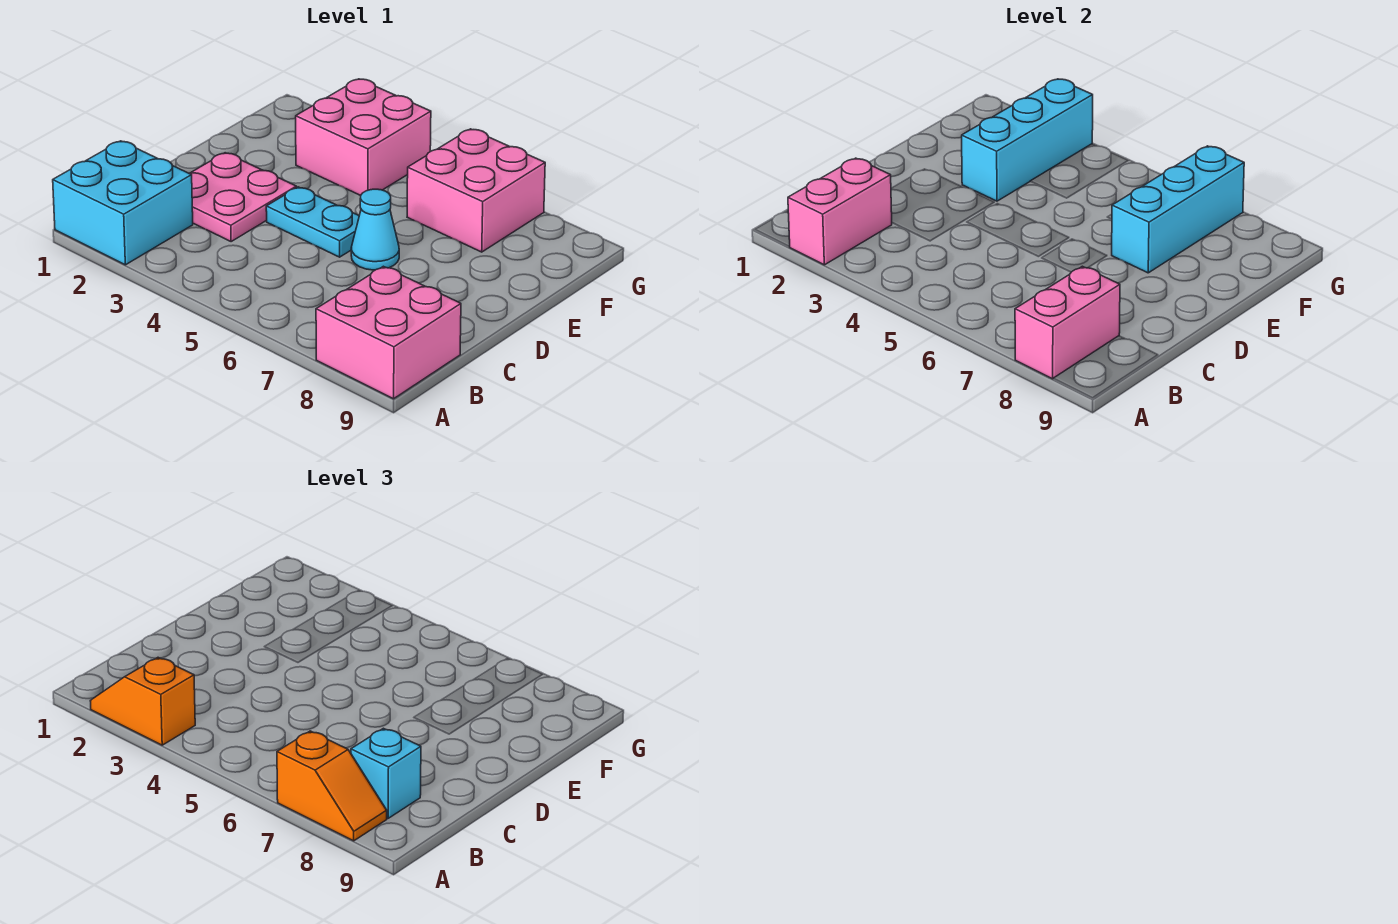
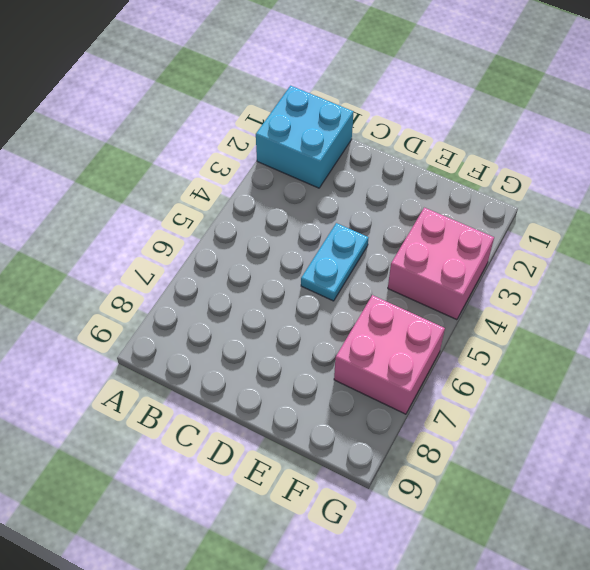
none -> pink brick A8:B9 level 1
none -> pink plate C2:D3 level 1
none -> cyan cone D6 level 1

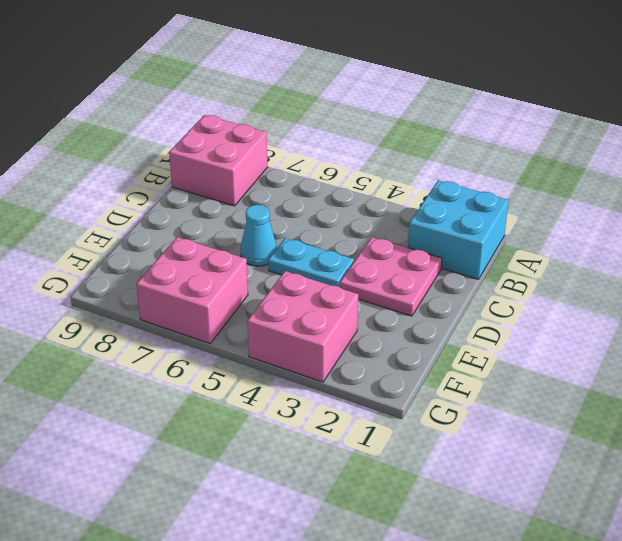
none -> pink brick A2:B2 level 2
none -> pink brick A8:B8 level 2
none -> cyan brick E3:G3 level 2

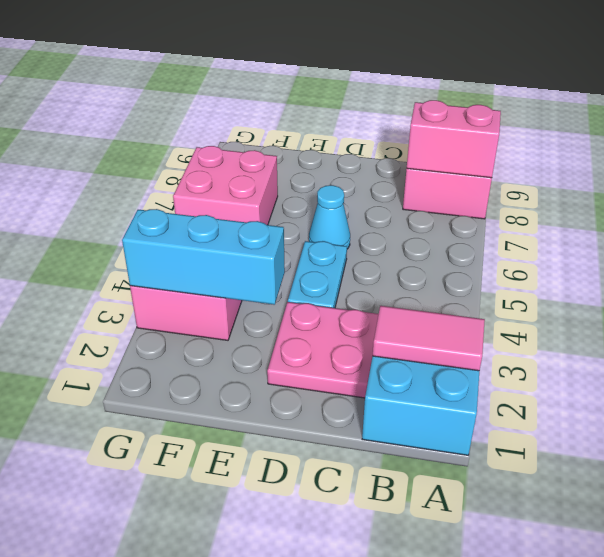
pink tile A2:B2 level 2 -> pink brick A2:B2 level 2
none -> cyan brick E7:G7 level 2
none -> orange slope A2:A3 level 3 top 3
none -> orange slope A7:A8 level 3 top 7

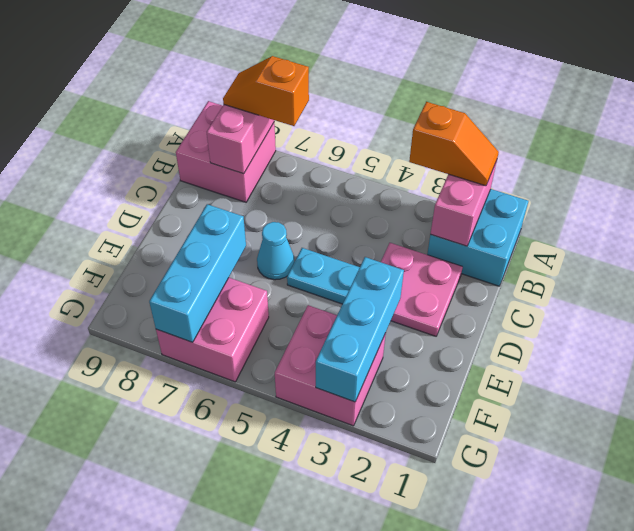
none -> cyan brick B8 level 3

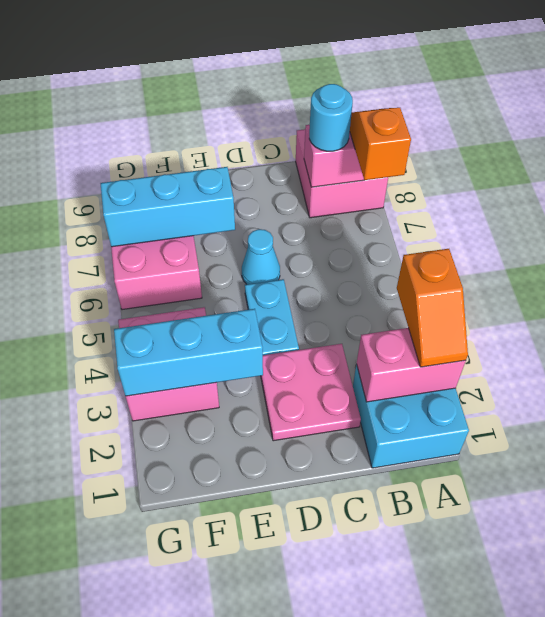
cyan round brick B8 level 3 -> cyan brick B8 level 3

